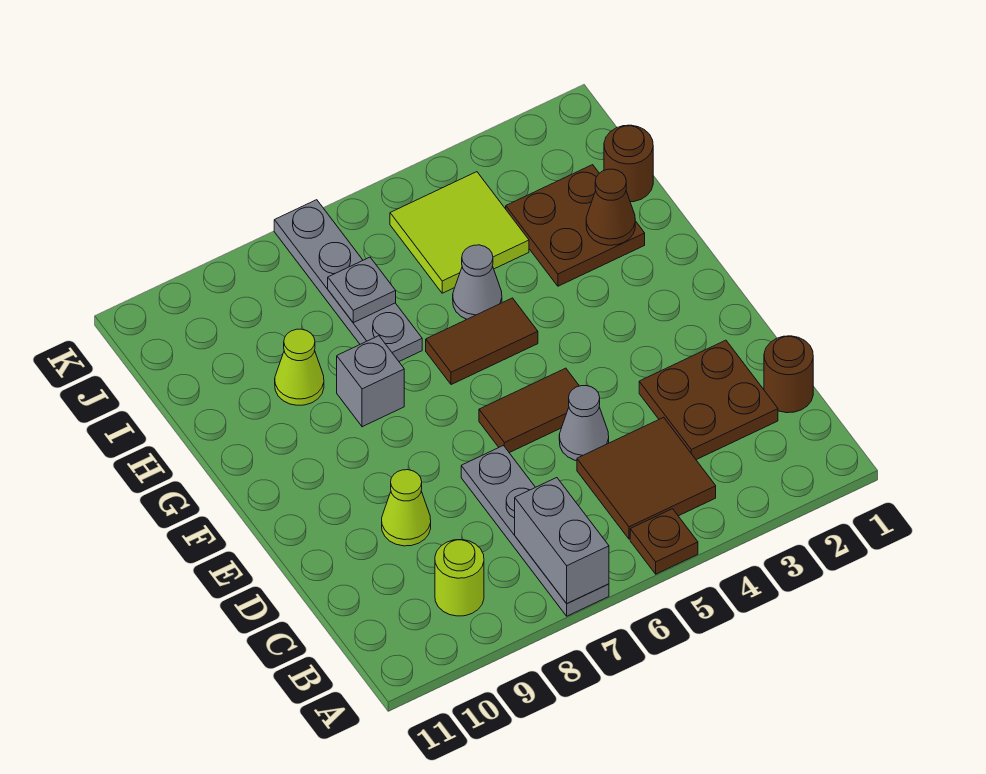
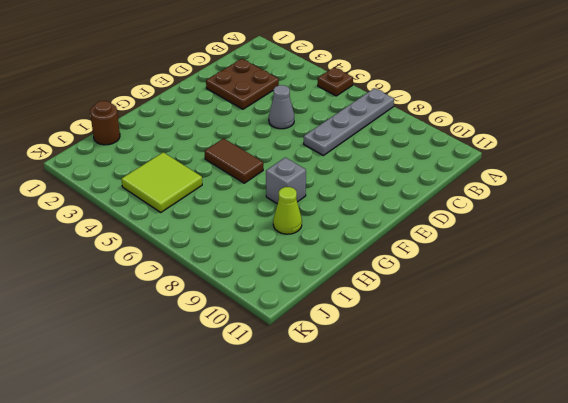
none -> brown tile B4:C5 level 1
none -> lime round brick B9 level 1
none -> brown round brick C1 level 1

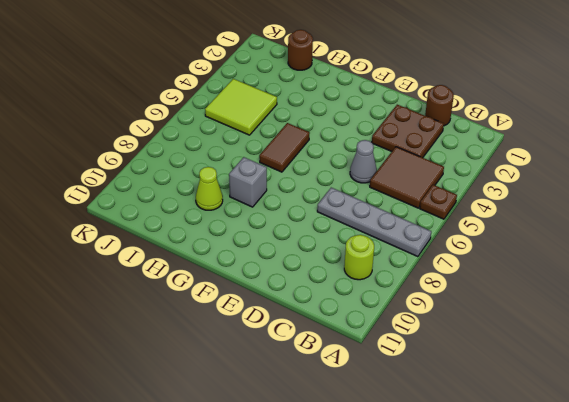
none -> lime cone D9 level 1
none -> brown tile E5:E6 level 1
none -> brown plate H2:I3 level 1

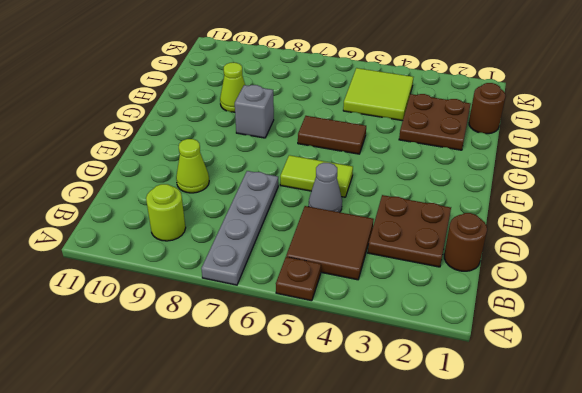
lime tile E5:E6 level 1 -> brown tile E5:E6 level 1
none -> grey cone H5 level 1
none -> grey plate H7:K7 level 1
none -> grey brick A7:B7 level 2

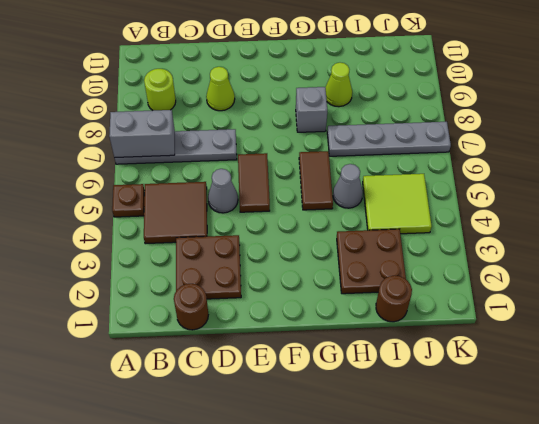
none -> brown cone H2 level 2
none -> grey plate I7 level 2

